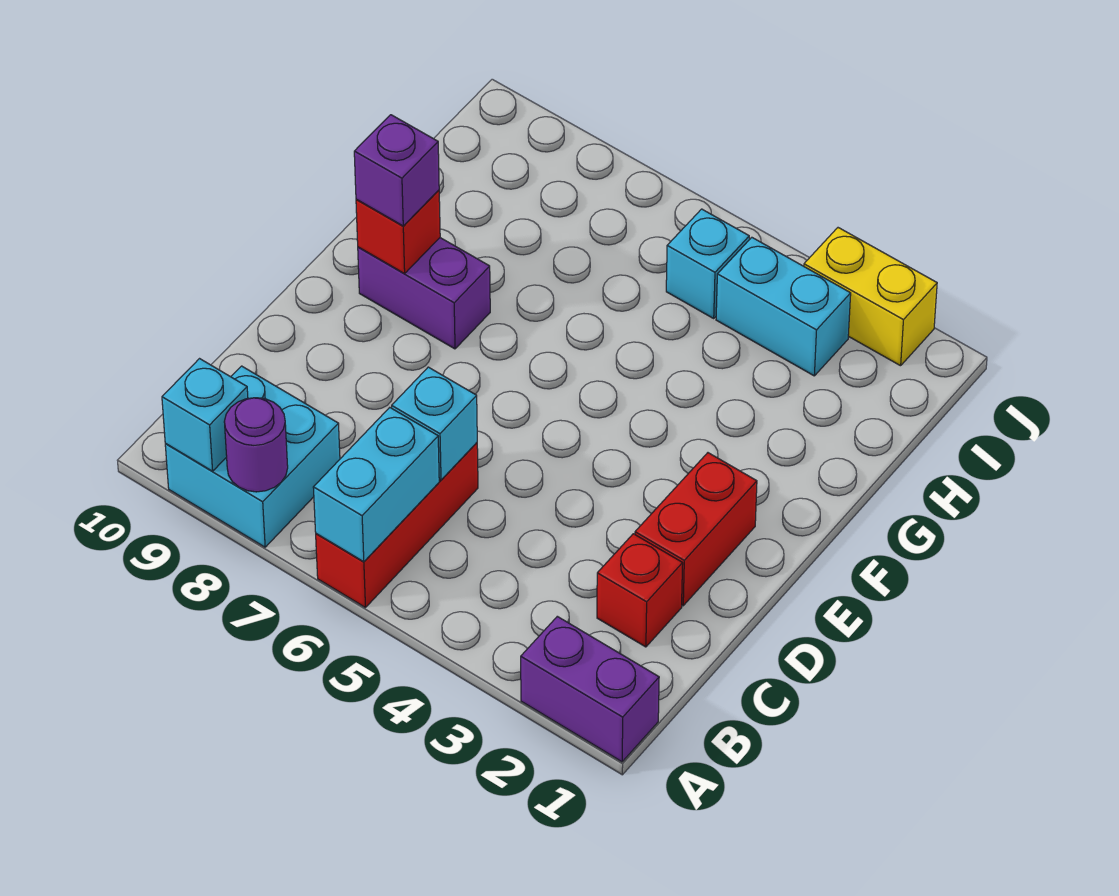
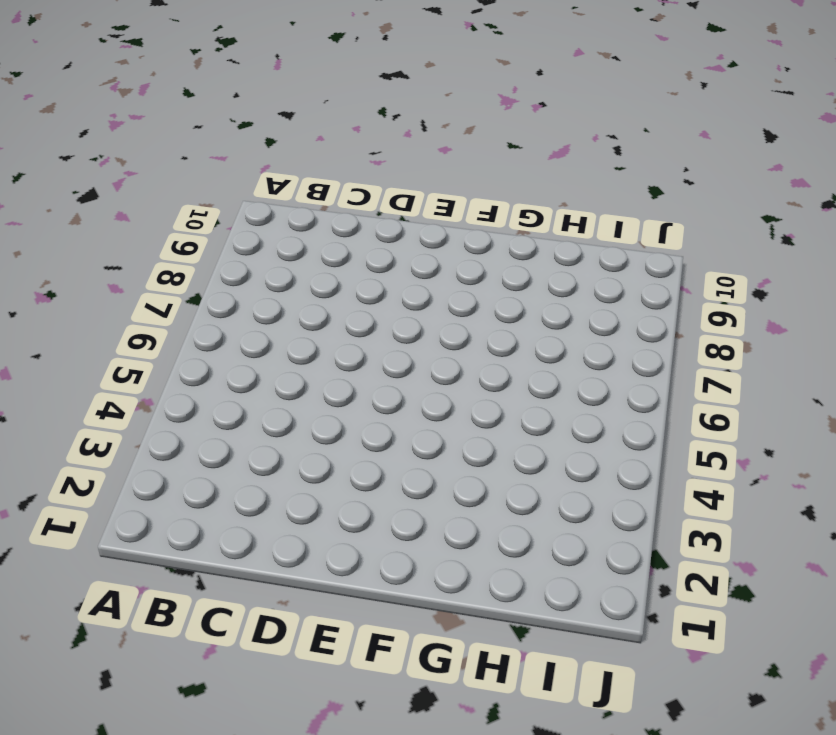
none -> purple brick A1:A2 level 1
none -> red brick A6:C6 level 1
none -> cyan brick A8:B9 level 1

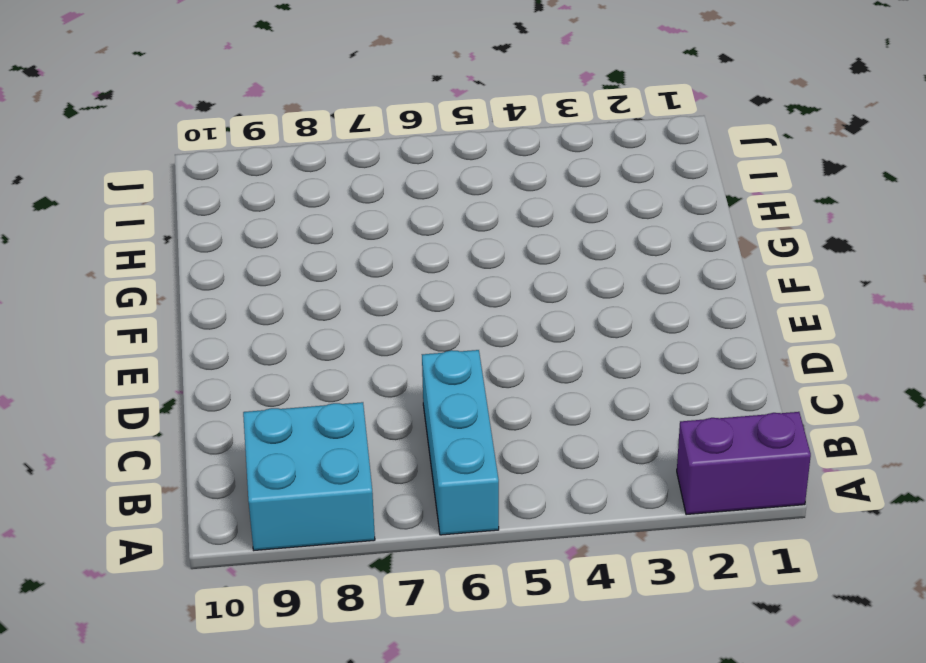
cyan brick A6:C6 level 1 -> red brick A6:C6 level 1
none -> red brick C2 level 1
none -> red brick D2:E2 level 1
none -> purple brick F8:F9 level 1

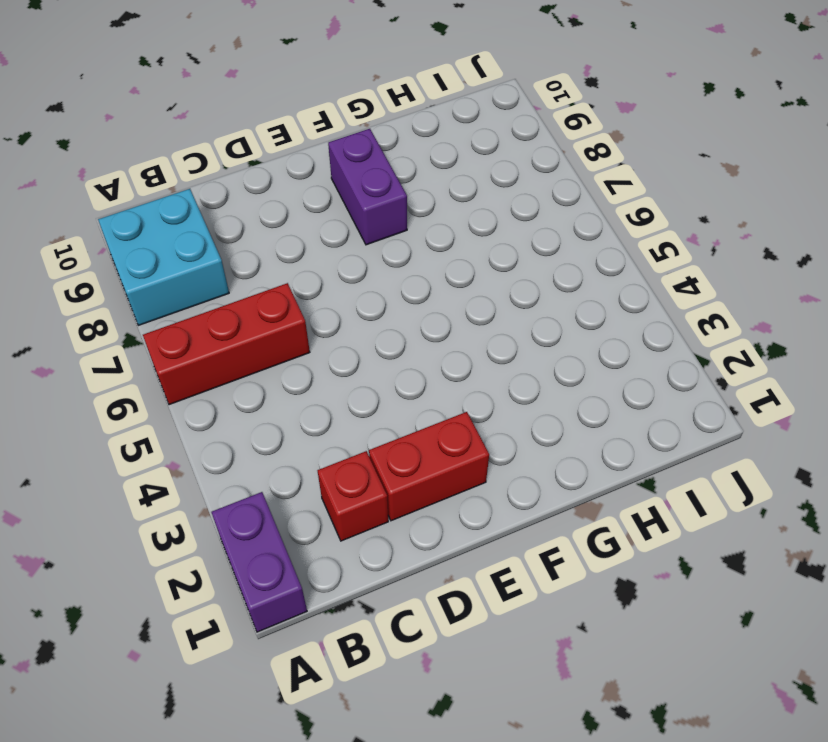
none -> cyan brick I3:I4 level 1
none -> cyan brick I5 level 1
none -> yellow brick J2:J3 level 1

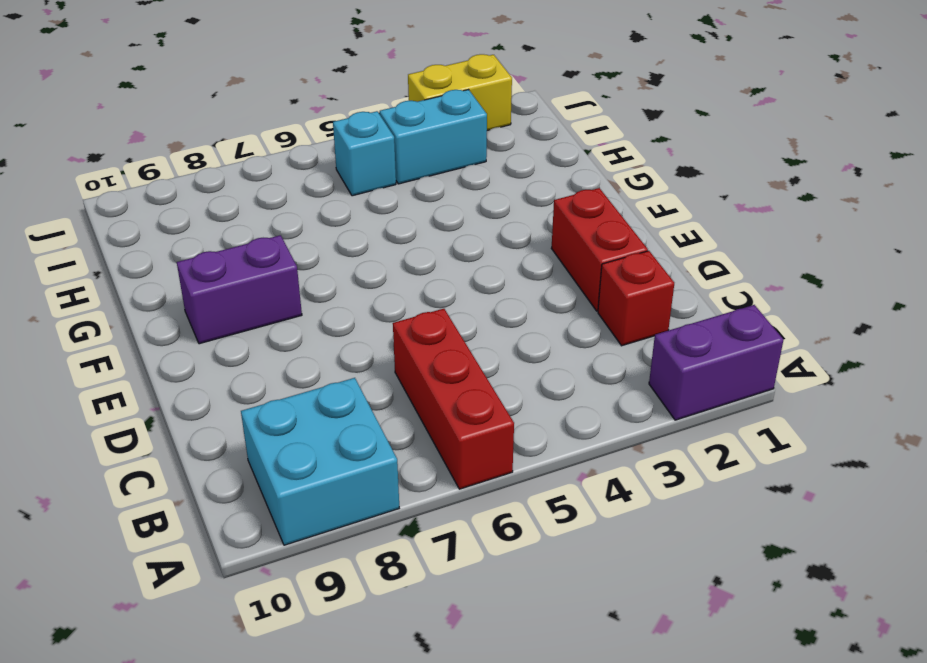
none -> cyan brick A6:B6 level 2
none -> purple round brick A8 level 2
none -> cyan brick A9 level 2

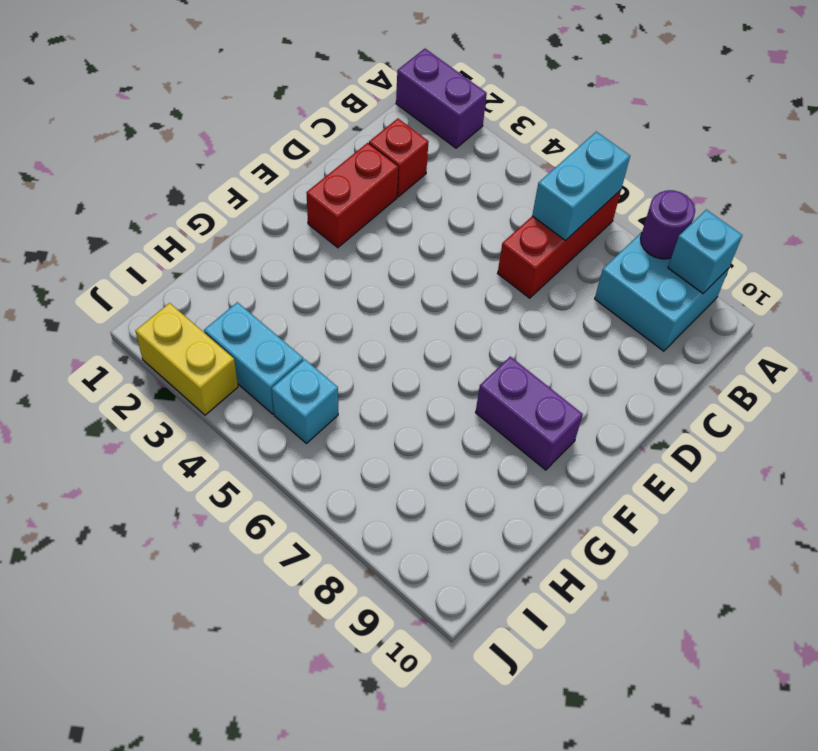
none -> cyan brick C6 level 2
none -> red brick F9 level 2
none -> purple brick F9 level 3

